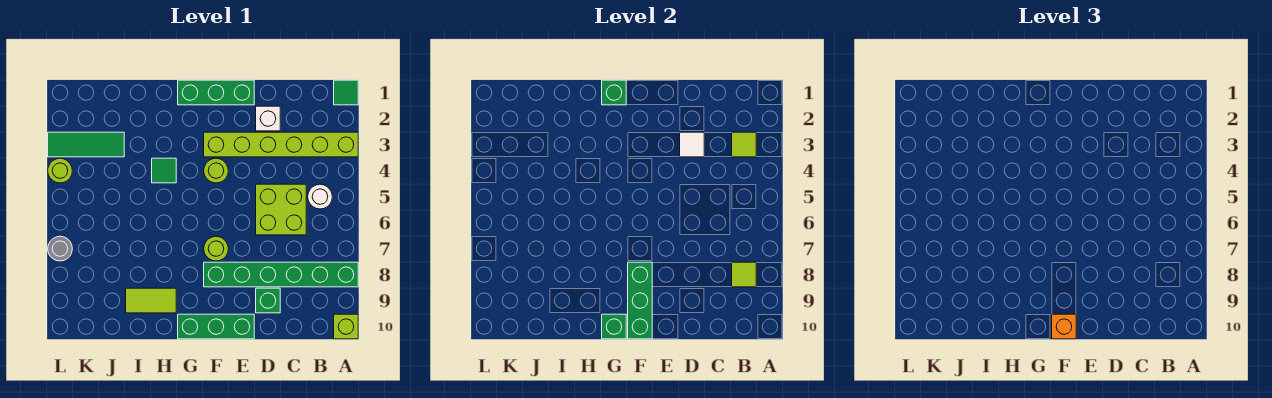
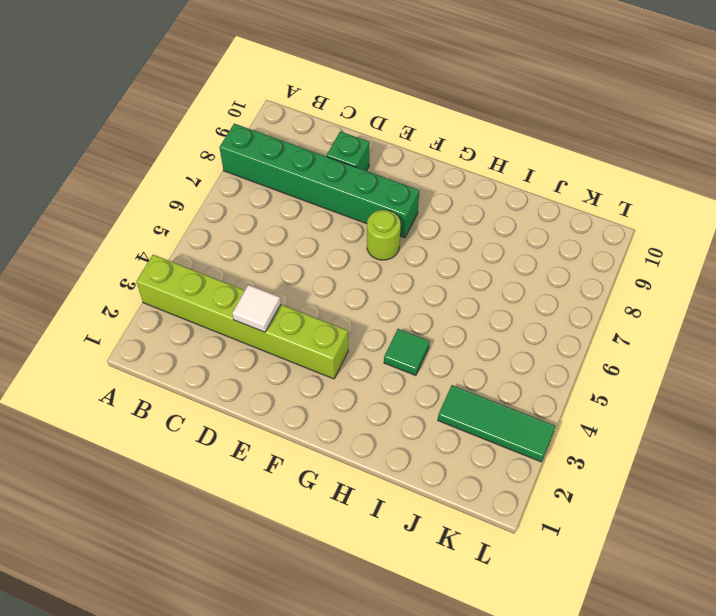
none -> green tile A1 level 1
none -> lime brick A10 level 1
none -> white round brick B5 level 1

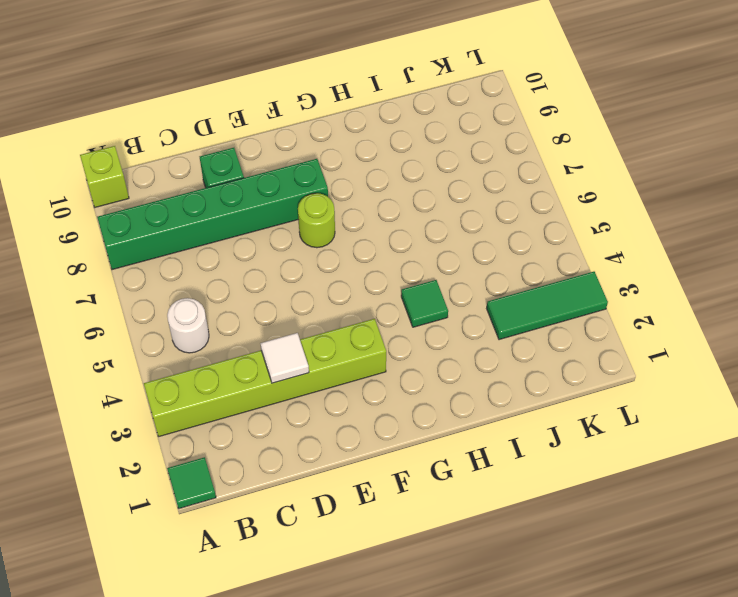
none -> lime brick C5:D6 level 1
none -> white brick D2 level 1
none -> green brick E1:G1 level 1

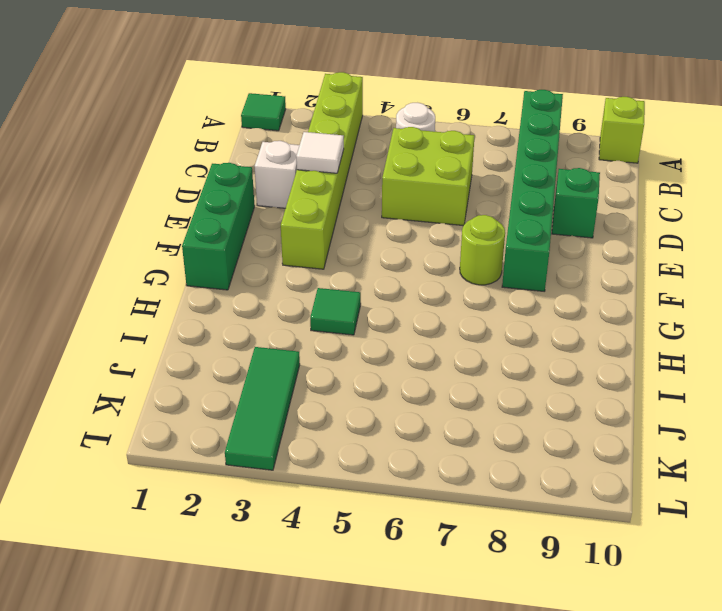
none -> green brick E10:G10 level 1
none -> lime round brick F4 level 1
none -> lime tile H9:I9 level 1

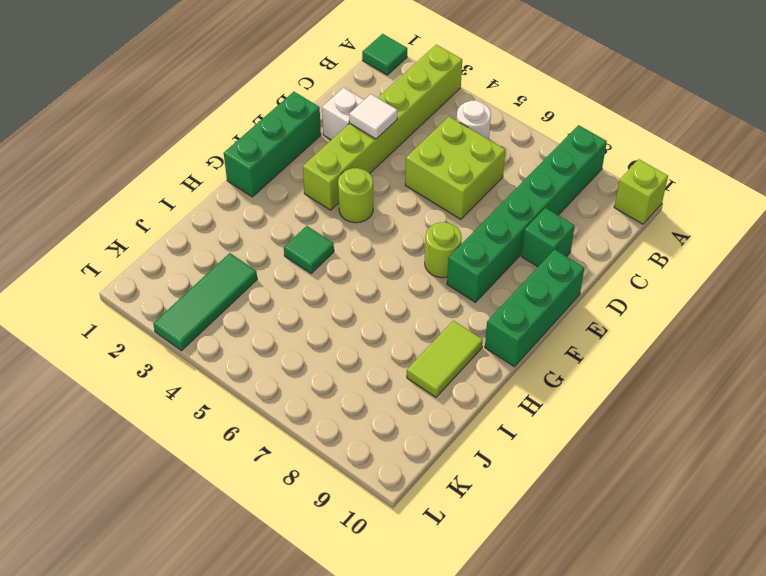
none -> lime round brick L4 level 1
none -> grey round brick L7 level 1
none -> lime tile B3 level 2

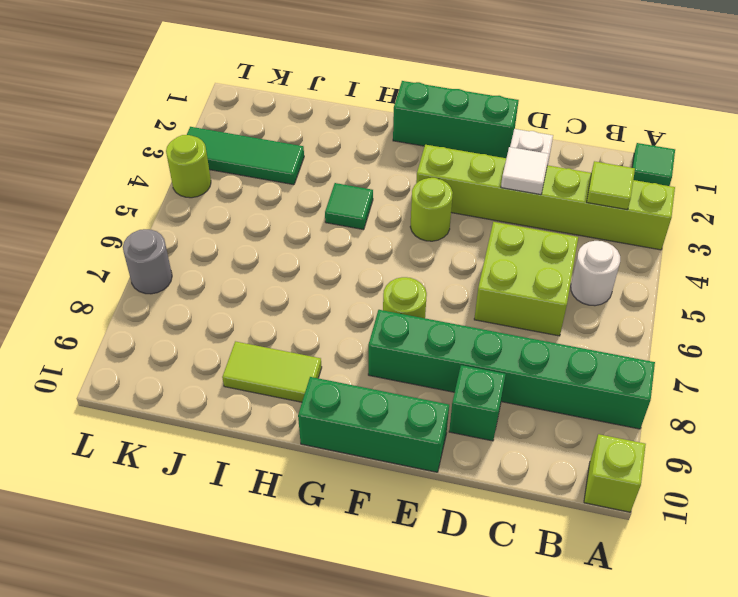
none -> lime tile B8 level 2
none -> green brick F8:F10 level 2
none -> green brick G1 level 2

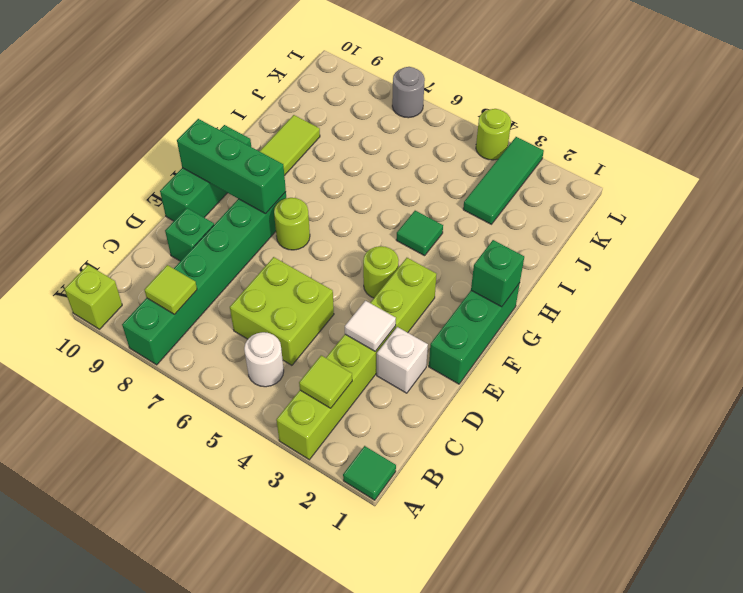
none -> green brick G10 level 2
none -> orange brick F10 level 3

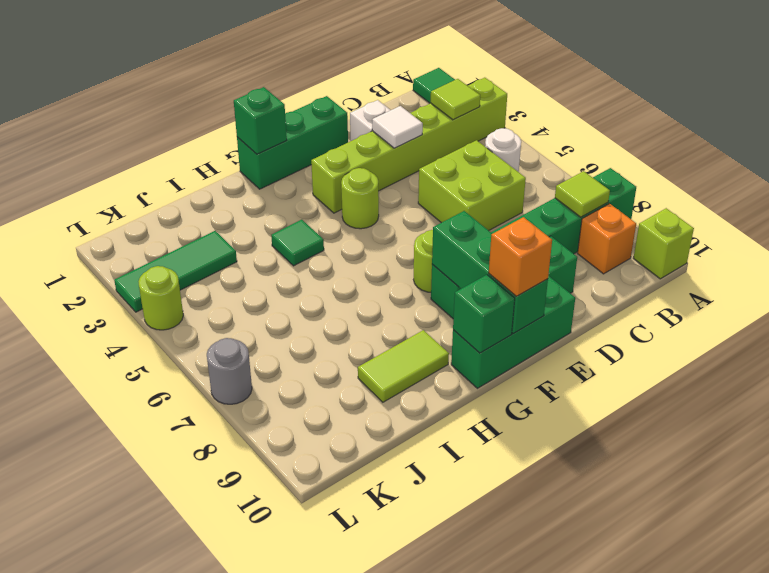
orange brick B9 level 1 -> none

